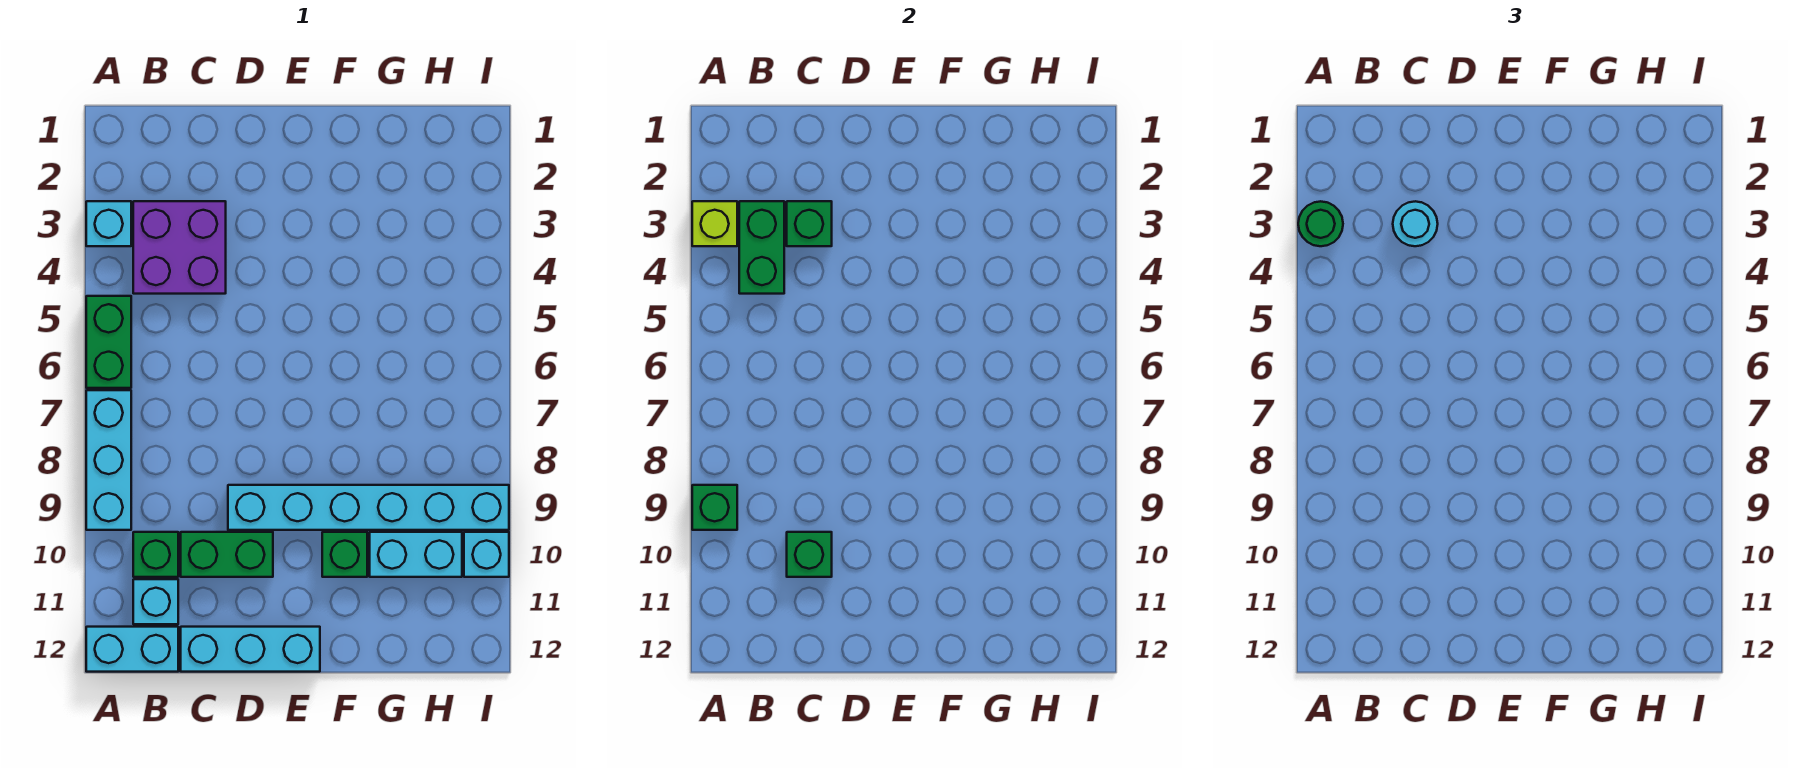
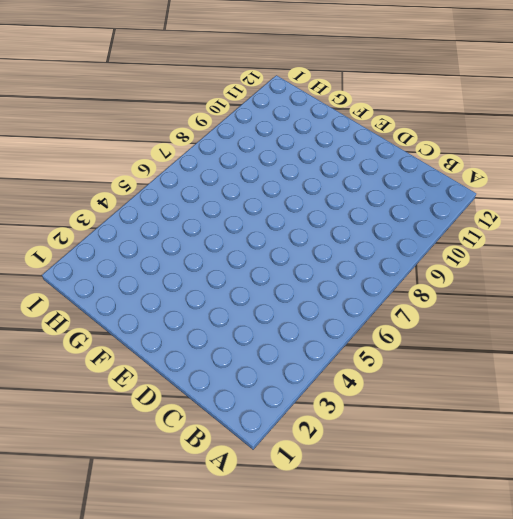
none -> cyan brick A3 level 1
none -> green brick A5:A6 level 1
none -> cyan brick A7:A9 level 1

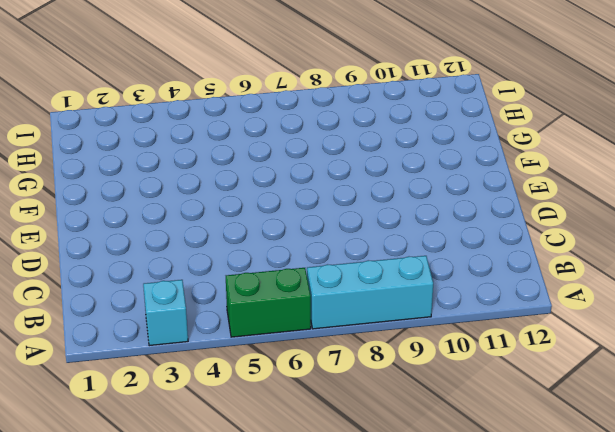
none -> cyan brick A12:B12 level 1
none -> purple brick B3:C4 level 1
none -> green brick B10 level 1

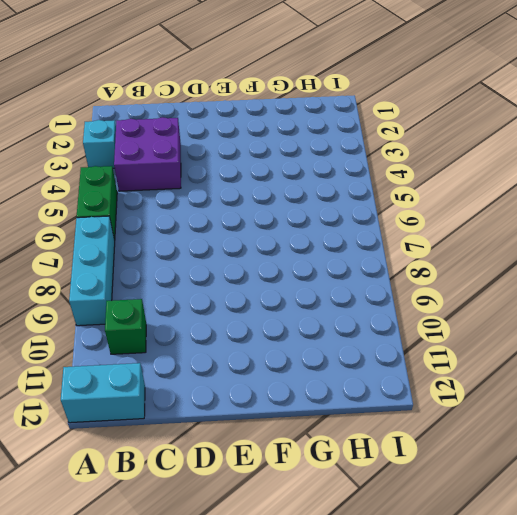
none -> cyan brick B11 level 1
none -> green brick C10:D10 level 1
none -> cyan brick C12:E12 level 1

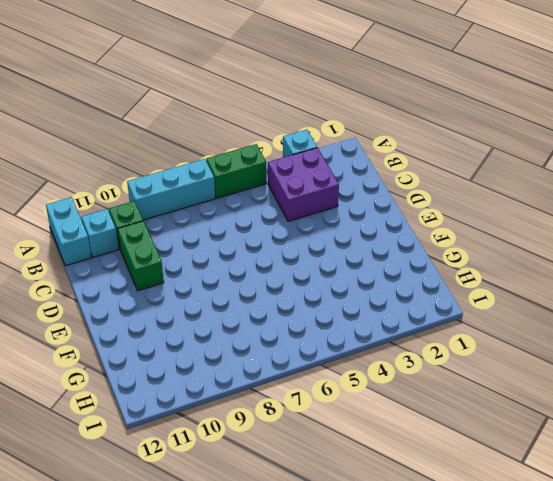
none -> cyan brick C12:E12 level 1
none -> cyan brick D9:I9 level 1
none -> green brick F10 level 1

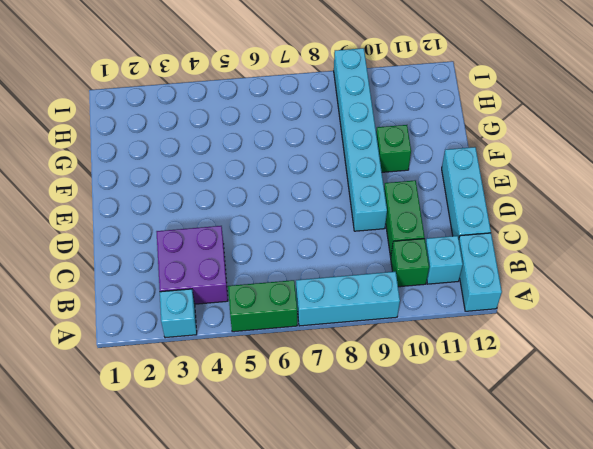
none -> cyan brick G10:H10 level 1
none -> cyan brick I10 level 1
none -> lime brick A3 level 2

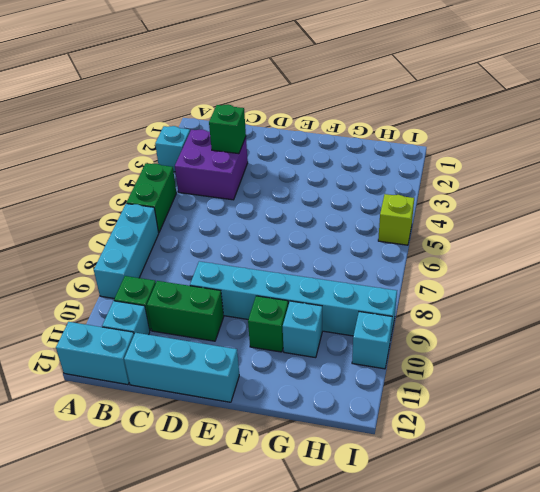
cyan brick G10 level 1 -> cyan brick G10:H10 level 1
lime brick I5 level 1 -> lime brick A3 level 2
none -> green brick A9 level 2
none -> green brick B3:B4 level 2
none -> green brick C10 level 2

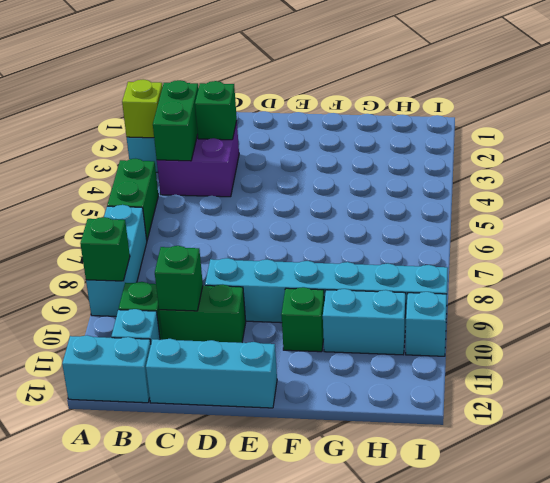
none -> green round brick A3 level 3
none -> cyan round brick C3 level 3

